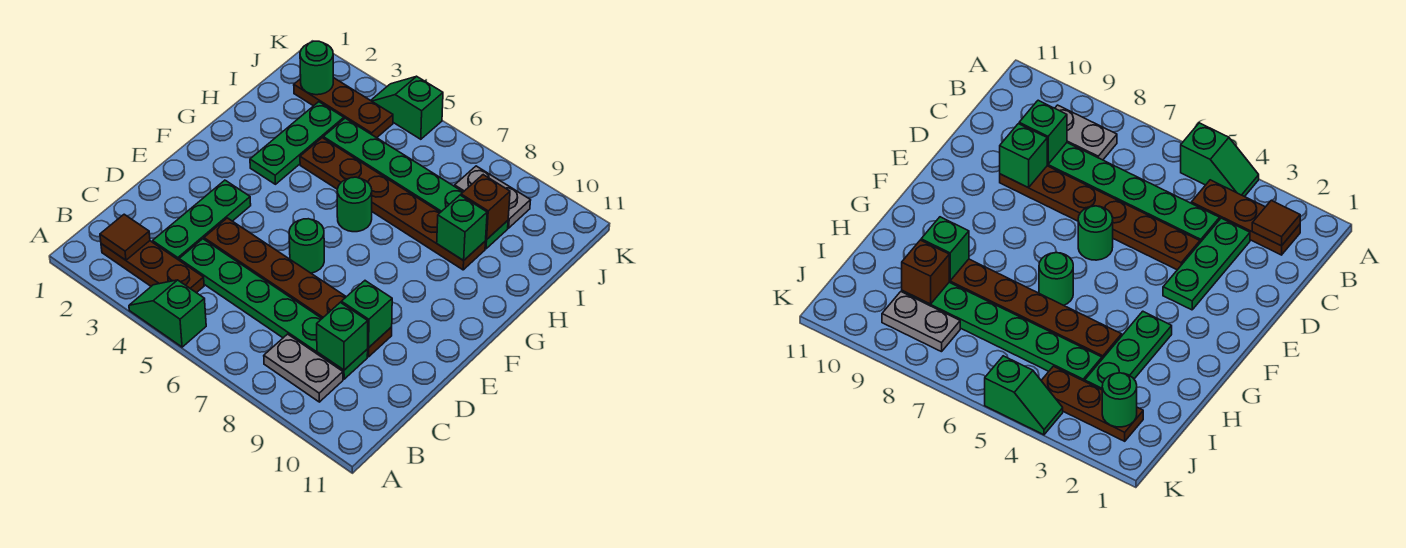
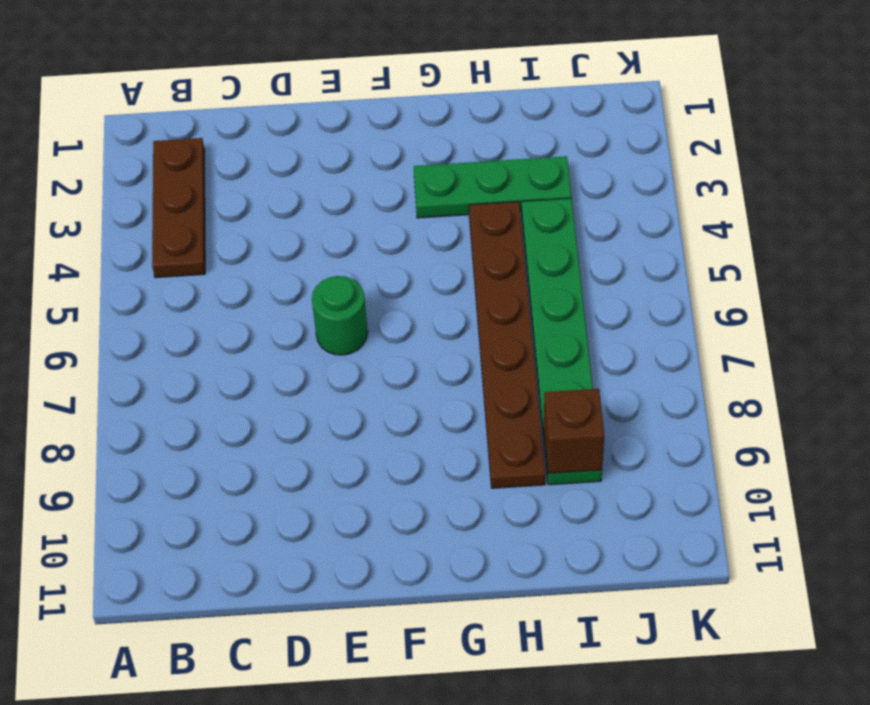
none -> green slope A4:A5 level 1 top 5
none -> grey plate B8:B9 level 1
none -> green plate C3:E3 level 1

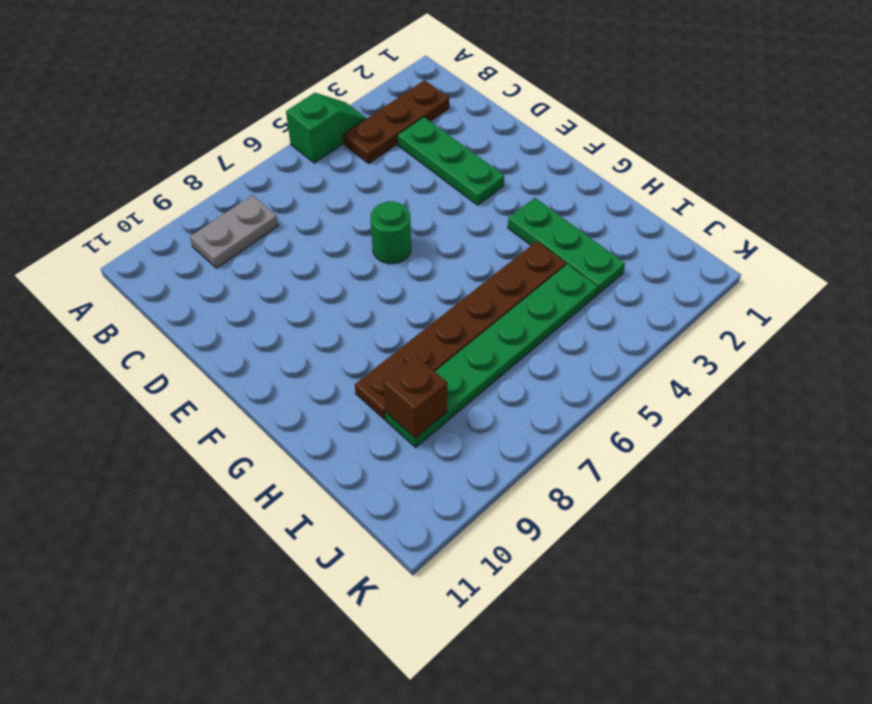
none -> green plate C4:C9 level 1
none -> brown plate D4:D9 level 1
none -> green round brick G6 level 1

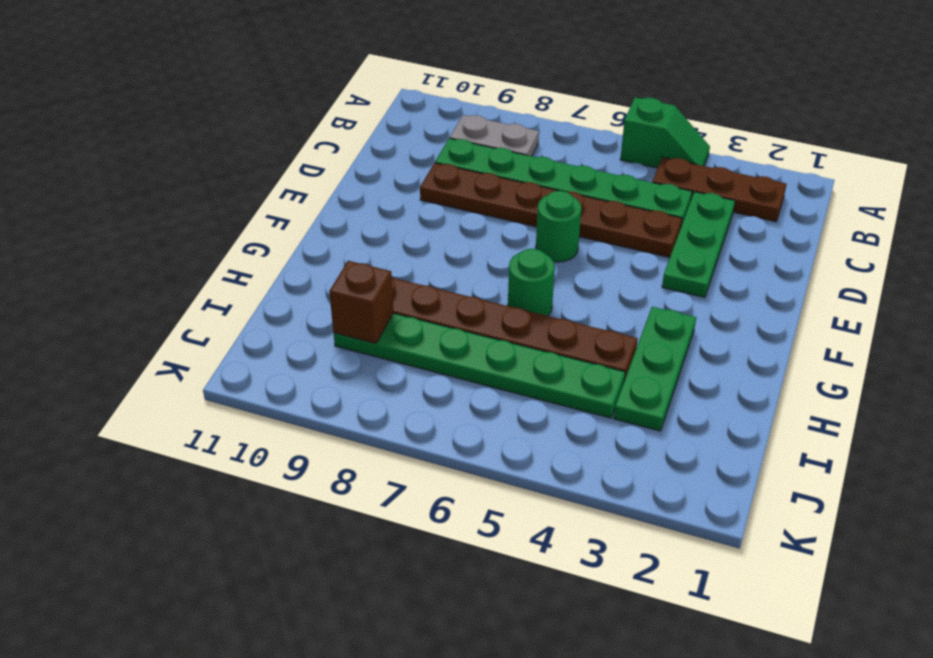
none -> brown plate J2:J4 level 1
none -> grey plate J8:J9 level 1
none -> green slope K4:K5 level 1 top 5

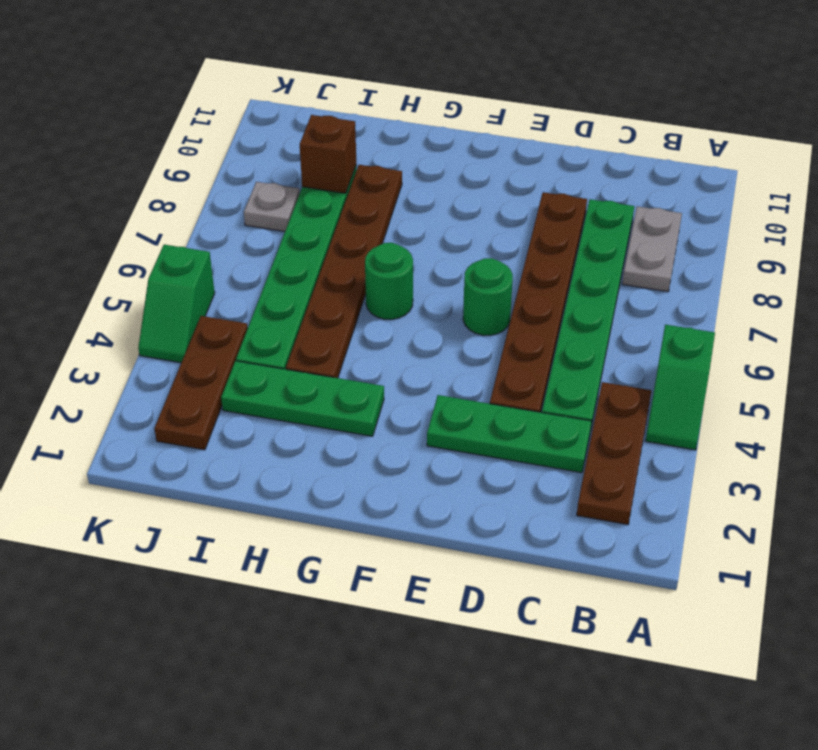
grey plate J8 level 1 -> grey plate J8:J9 level 1
none -> brown tile B2 level 2
none -> green brick C9 level 2
none -> green brick D9 level 2

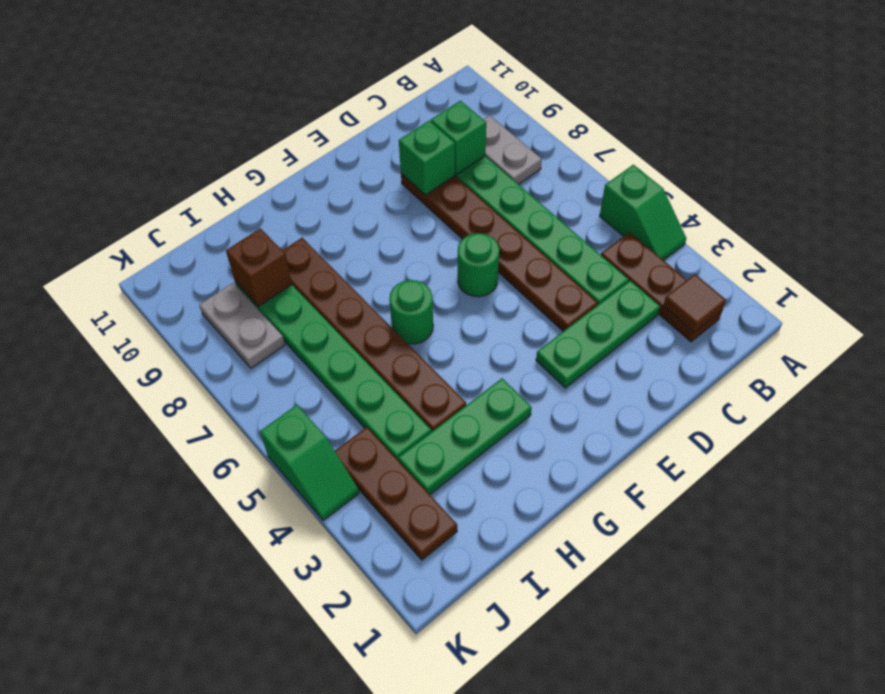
none -> green brick H9 level 2
none -> green round brick J2 level 2

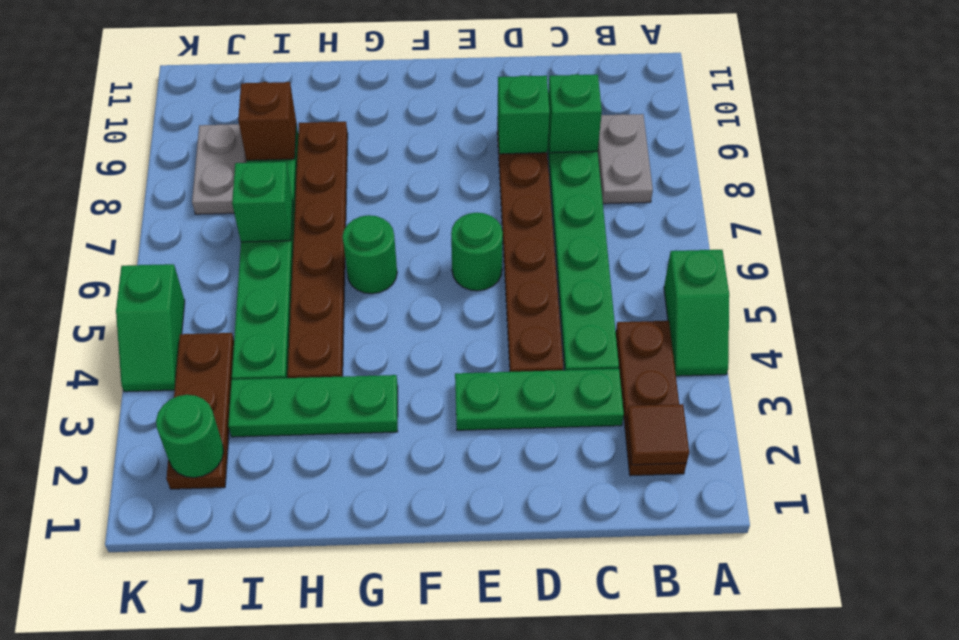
green brick I7 level 2 -> green brick H9 level 2

